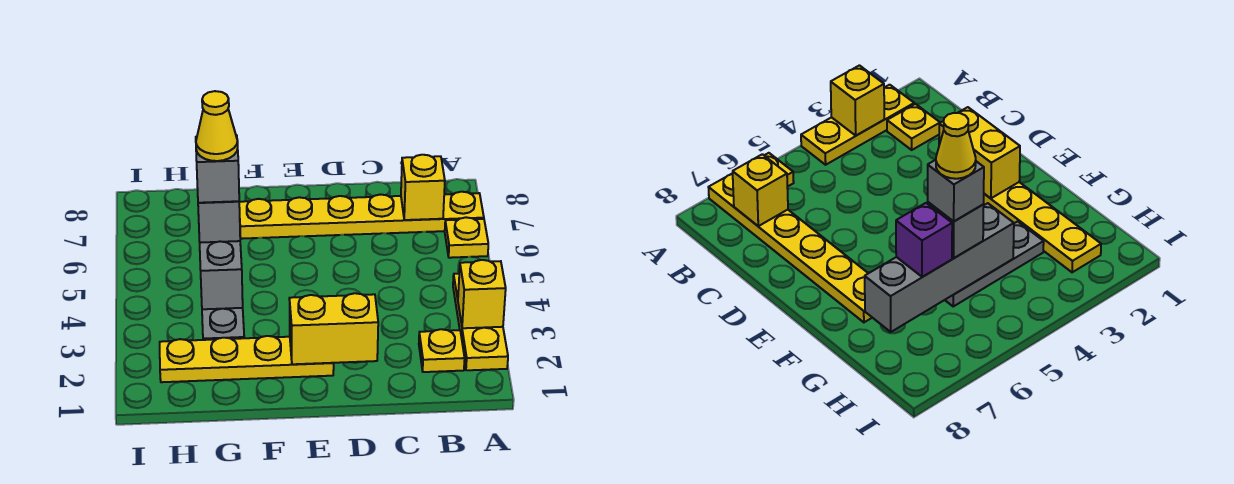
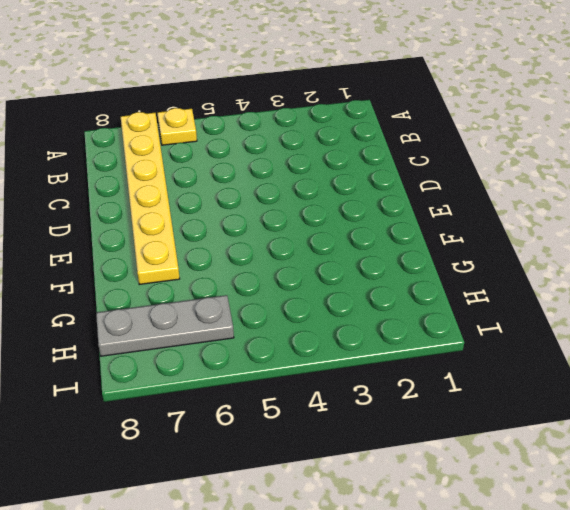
grey plate H6:H8 level 1 -> grey plate G3:G5 level 1
none -> yellow plate A2:A4 level 1
none -> yellow plate B2 level 1
none -> yellow plate E2:H2 level 1

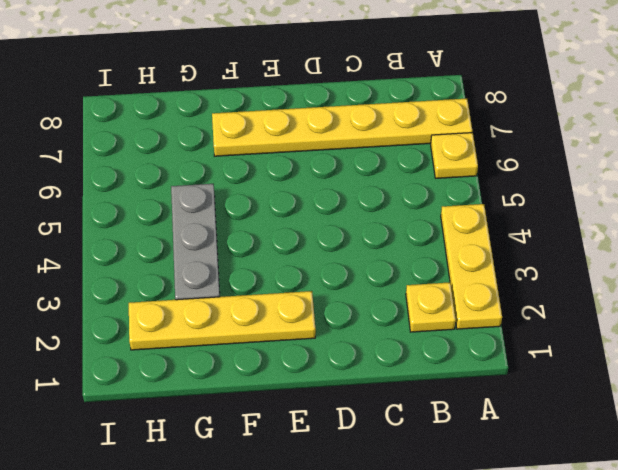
none -> yellow brick A3 level 2
none -> yellow brick B7 level 2
none -> yellow brick D2:E2 level 2

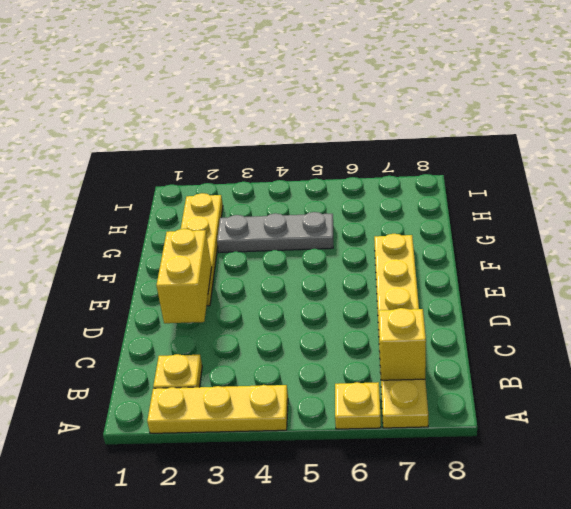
none -> yellow brick A3 level 2
none -> grey brick G4:G7 level 2
none -> grey brick G5 level 3

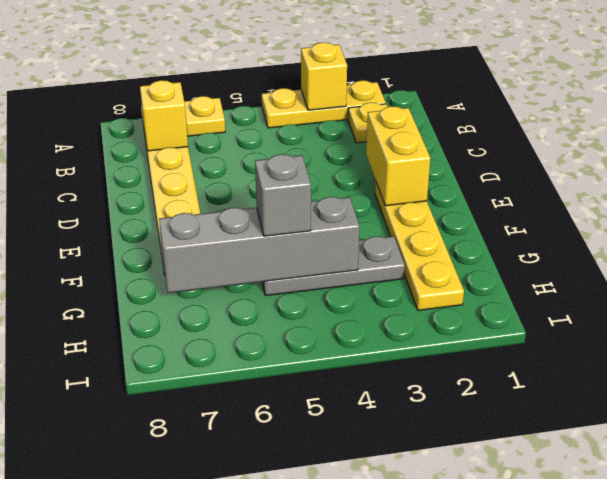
none -> purple brick G6 level 3
none -> grey brick G5 level 4
none -> yellow cone G5 level 5

